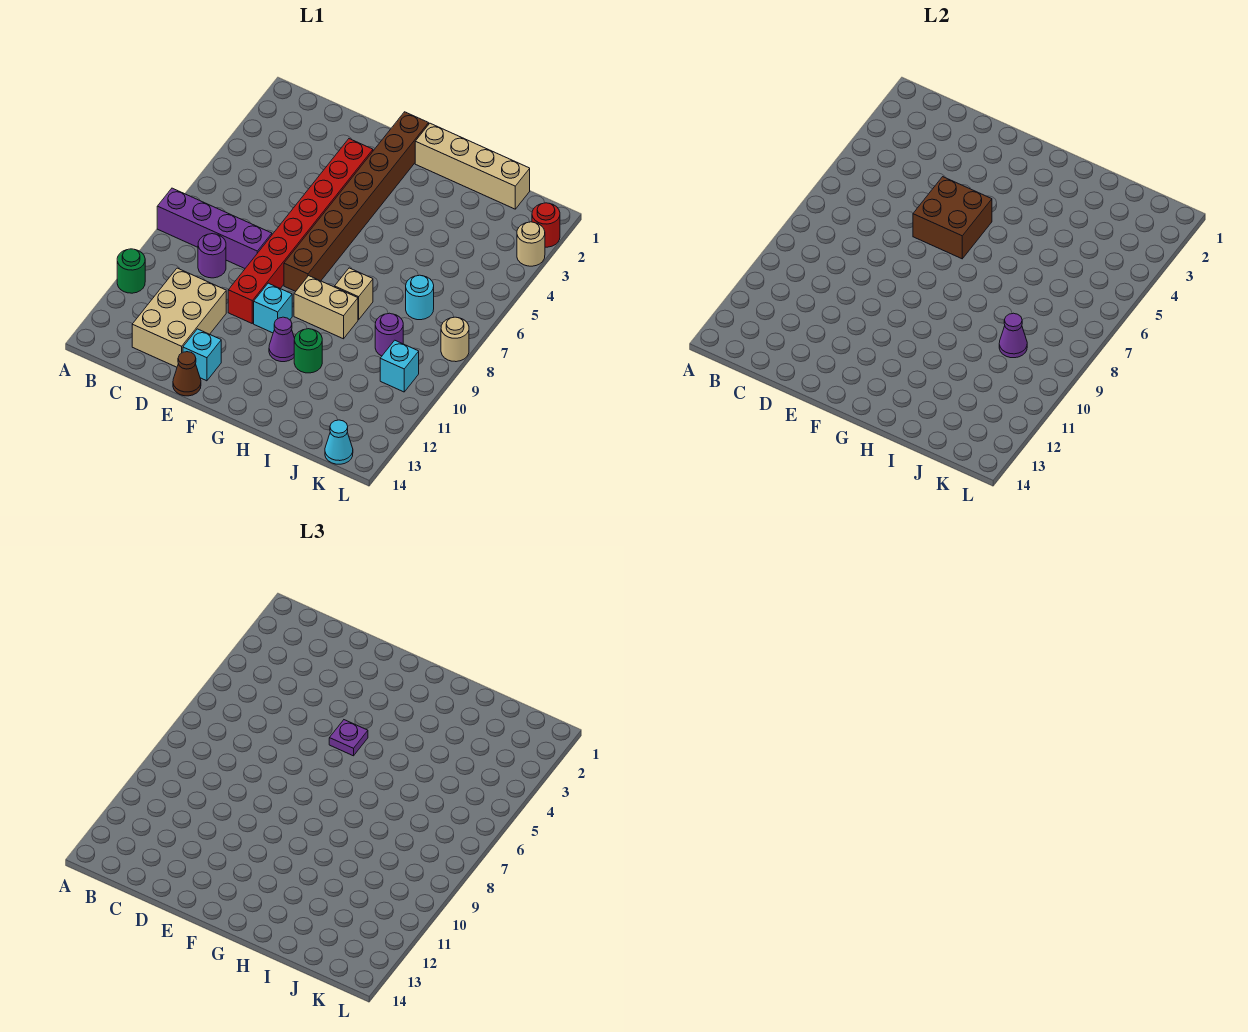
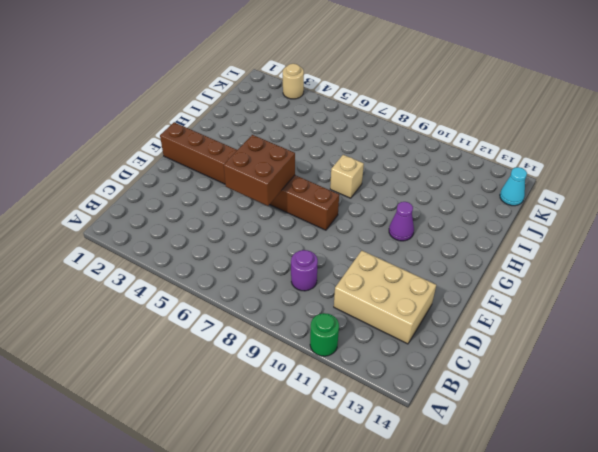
none -> purple brick A8:D8 level 1
none -> red brick E3:E10 level 1
none -> cyan brick E13 level 1

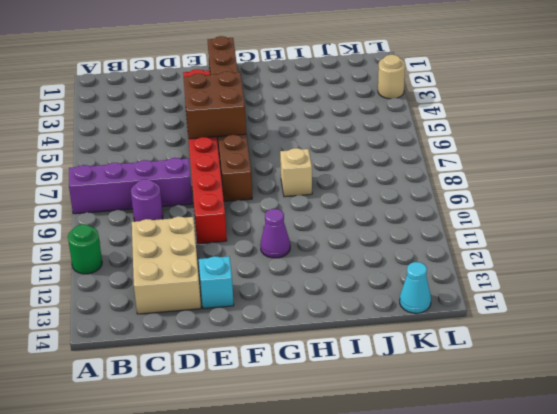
none -> brown cone E14 level 1
none -> cyan brick F10 level 1
none -> tan brick G1:J1 level 1

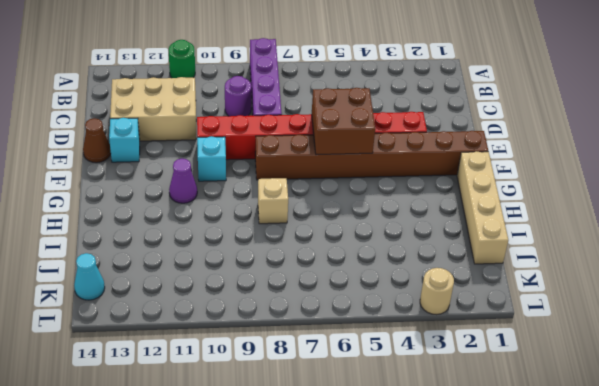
none -> tan brick G9:H9 level 1
none -> green round brick H11 level 1
none -> cyan round brick J7 level 1

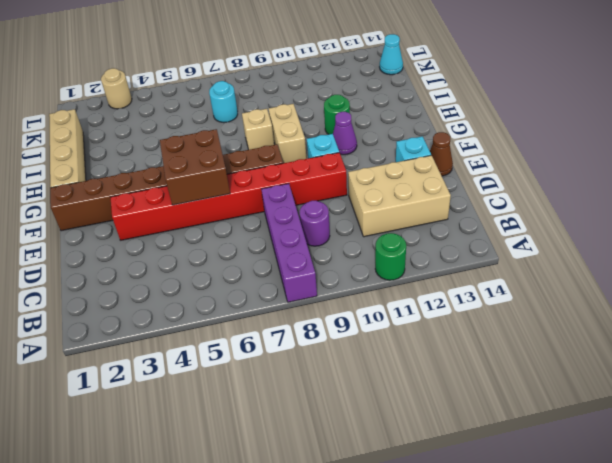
none -> purple round brick J9 level 1
none -> cyan brick K10 level 1
none -> red round brick L2 level 1

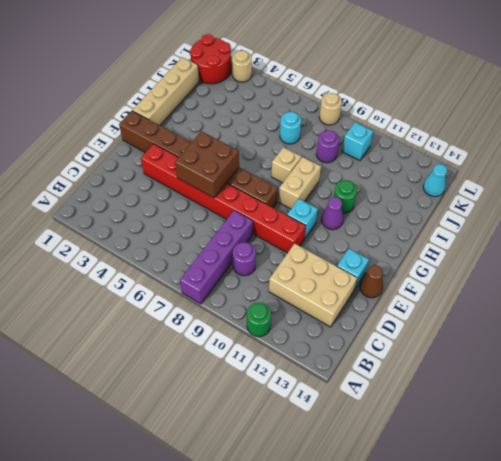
red round brick K1:L2 level 1 -> red round brick L2 level 1
none -> purple cone J9 level 2
none -> purple plate F5 level 3

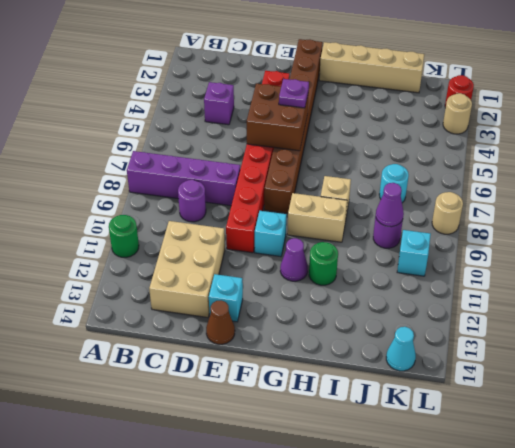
purple brick C4 level 1 -> none

